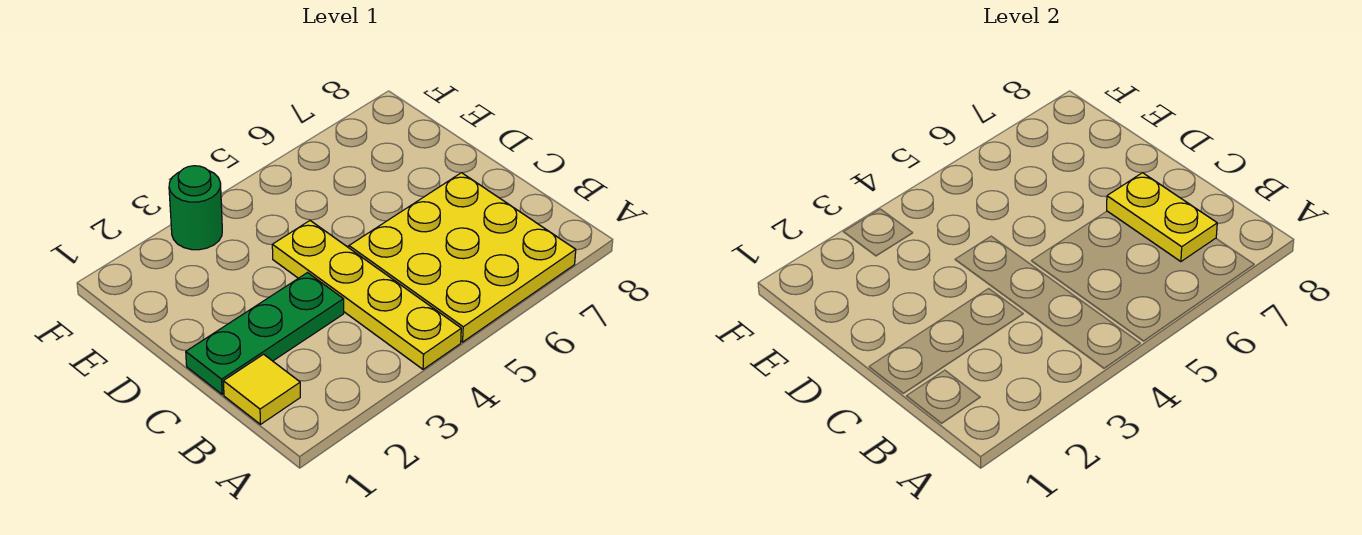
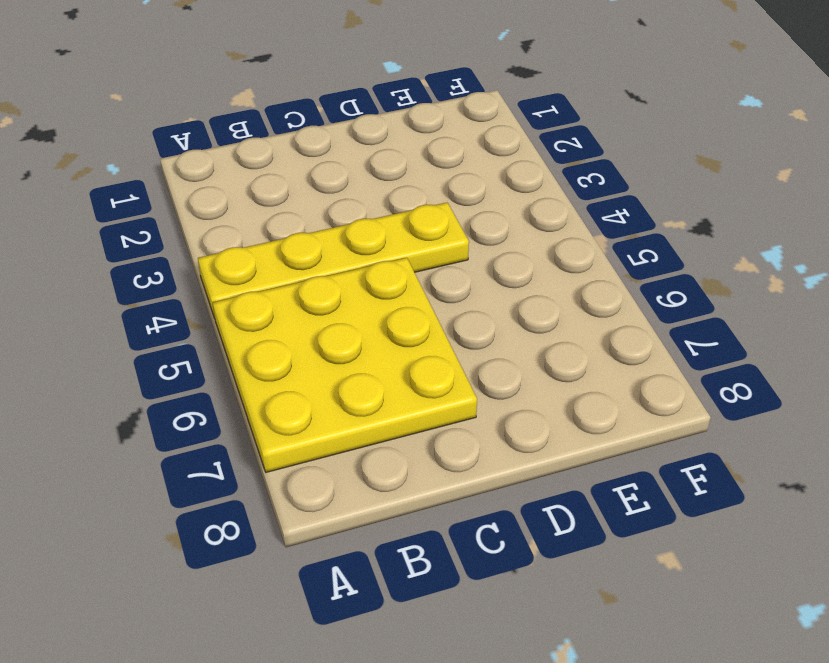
none -> yellow tile B1 level 1
none -> green plate C1:C3 level 1

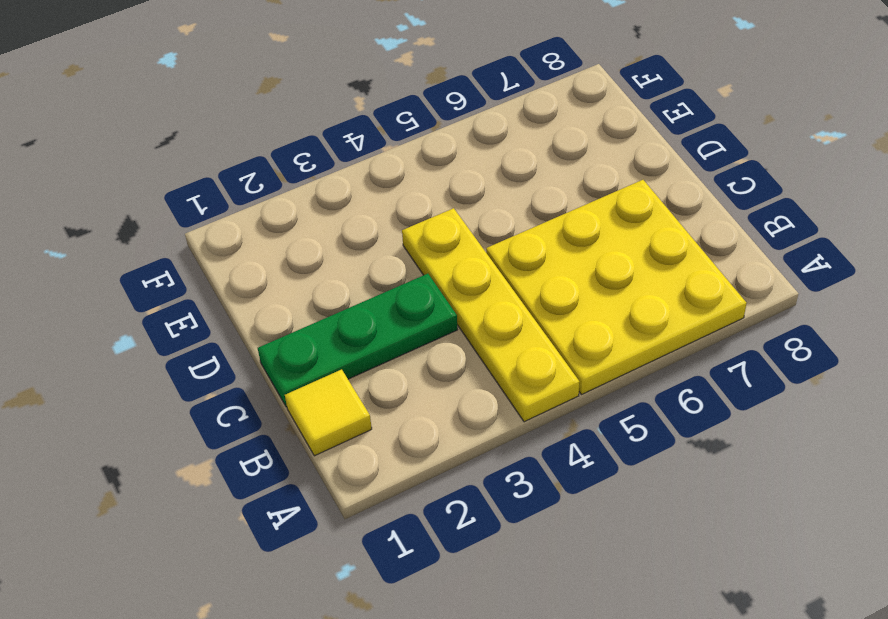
none -> green round brick F3 level 1
none -> yellow plate B7:C7 level 2

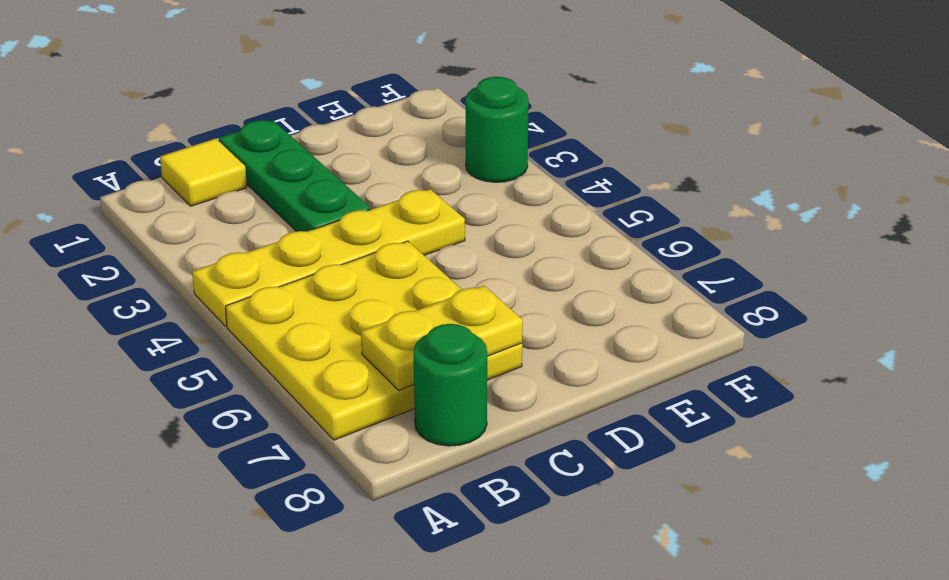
green round brick B8 level 1 -> none

